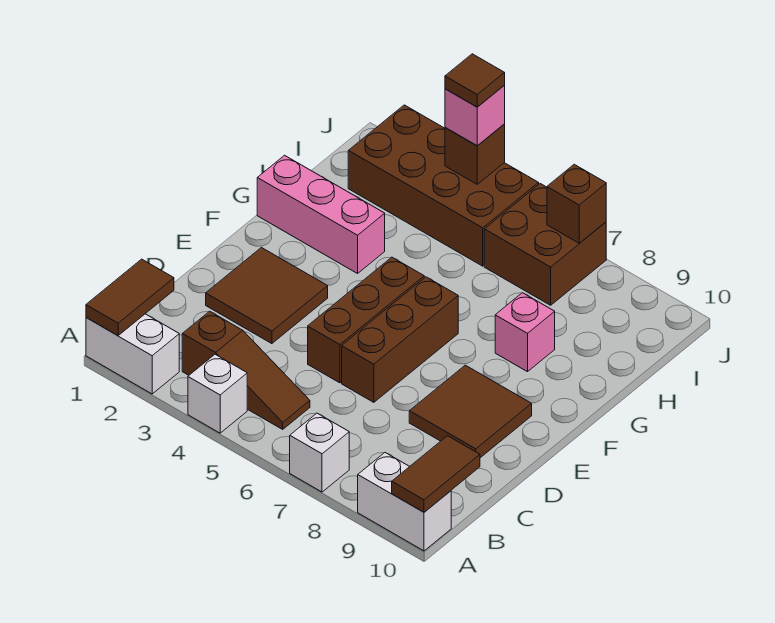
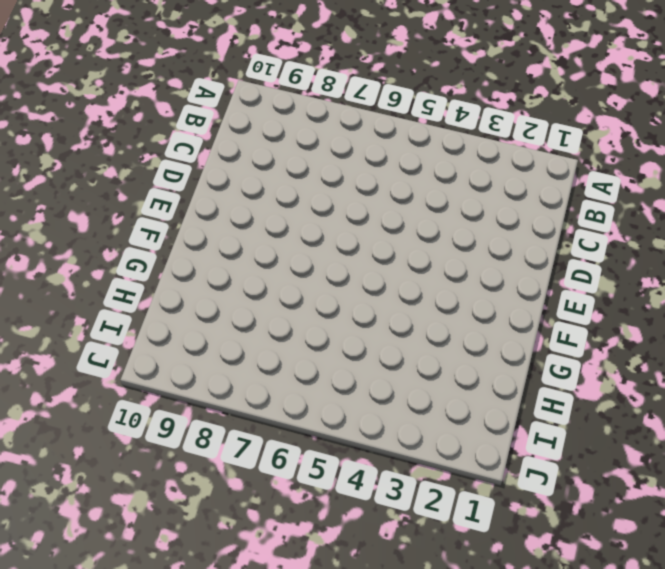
none -> white brick A1:A2 level 1
none -> white brick A4 level 1
none -> white brick A7 level 1

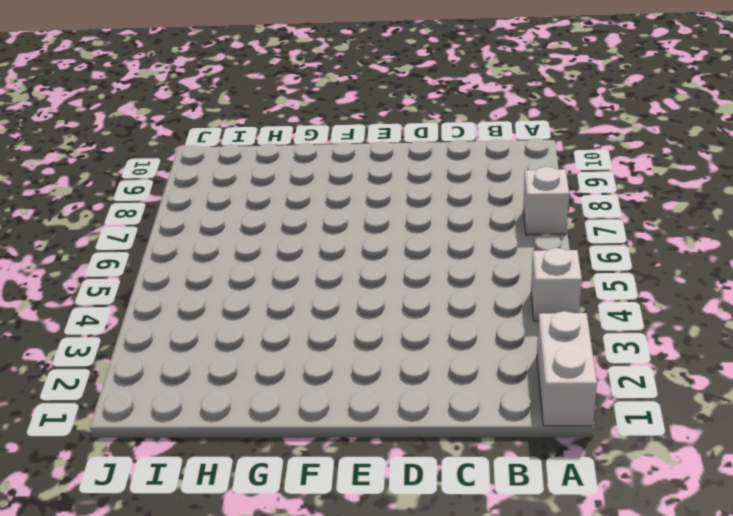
none -> white brick A9:A10 level 1
none -> brown slope B3:B5 level 1 top 3
none -> brown tile D2:E3 level 1

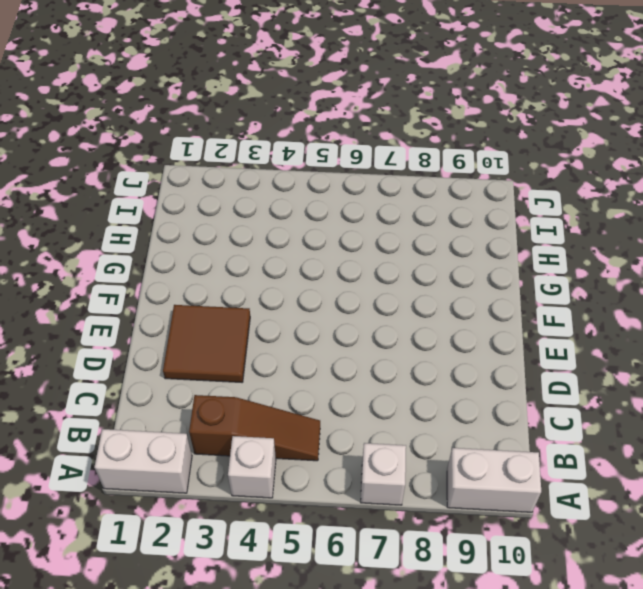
none -> brown brick D5:F5 level 1
none -> brown brick D6:F6 level 1
none -> brown tile D8:E9 level 1

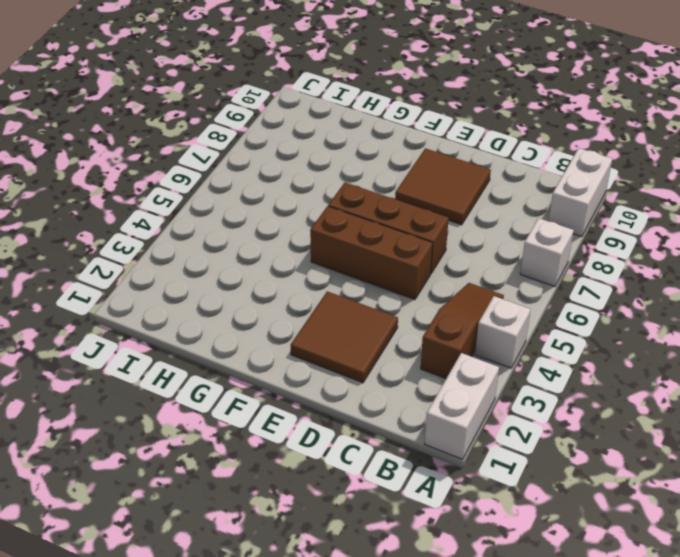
none -> pink brick G1:G3 level 1
none -> pink brick G8 level 1
none -> brown brick I2:J5 level 1

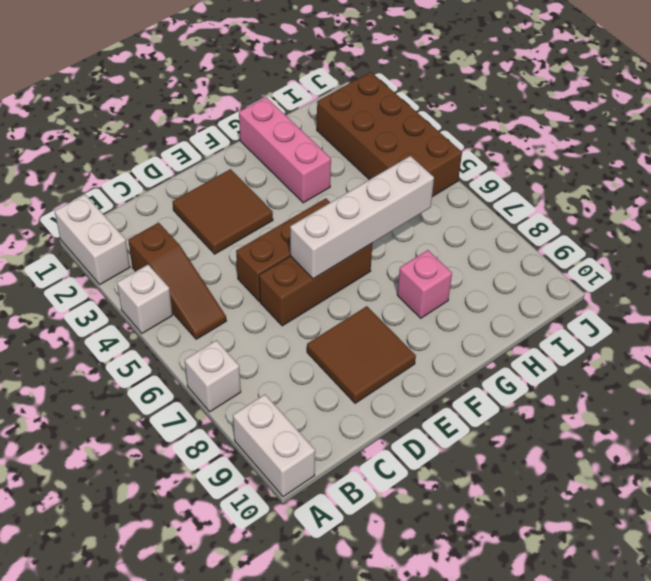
white brick E6:H6 level 2 -> none
none -> brown brick I6:J7 level 1
none -> brown tile A1:B1 level 2
none -> brown tile A10:B10 level 2

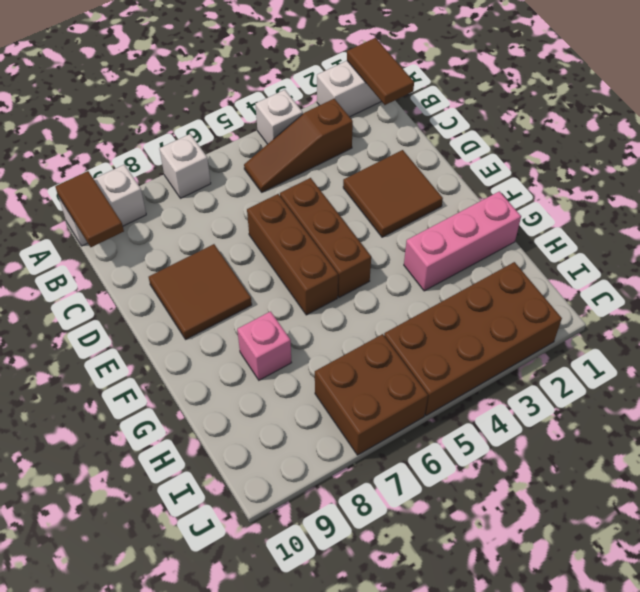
none -> brown brick J4 level 2
none -> brown brick J7 level 2
none -> pink brick J4 level 3

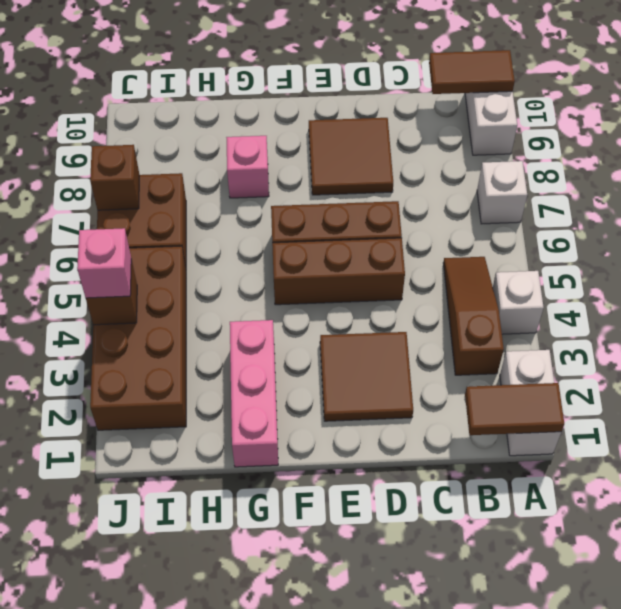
none -> brown tile J4 level 4

